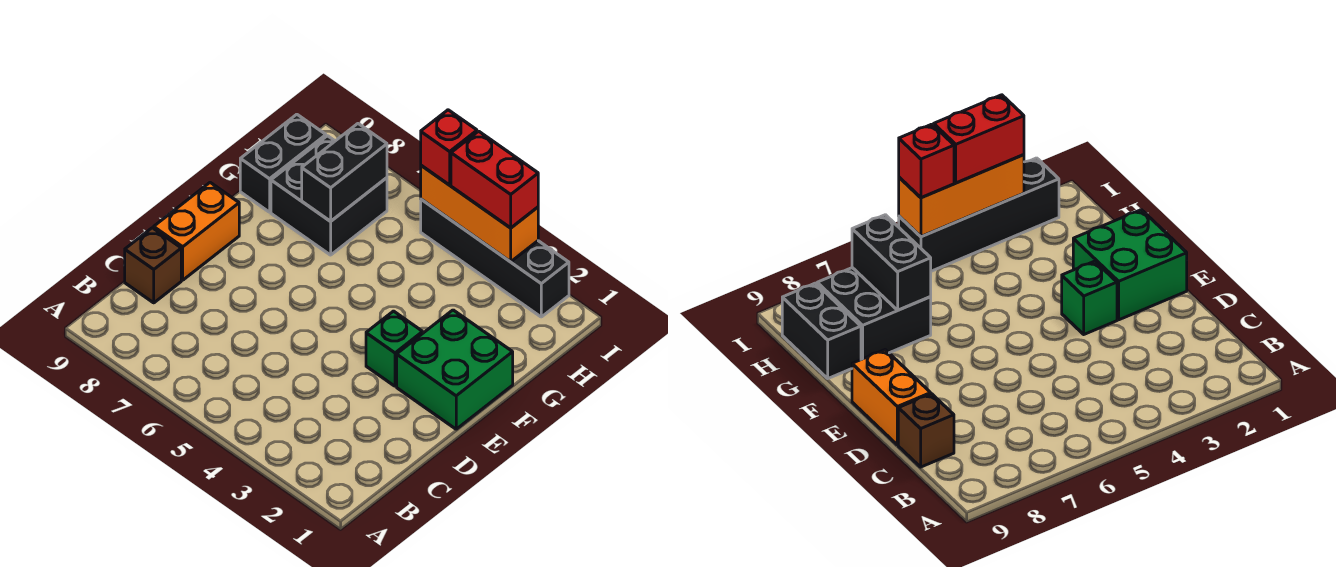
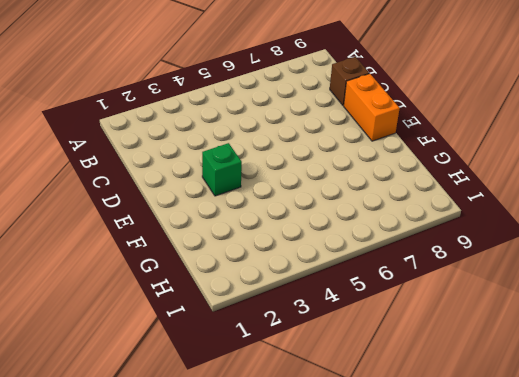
none -> green brick E1:F2 level 1
none -> black brick G7:H8 level 1

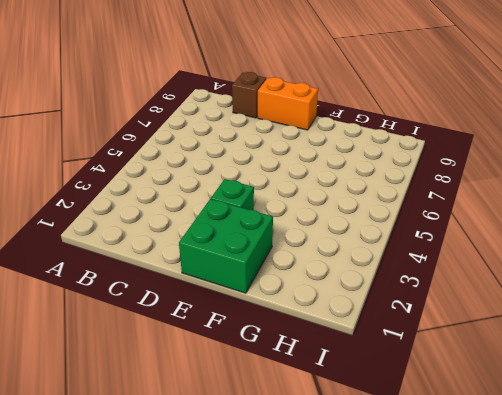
none -> black brick G7:H8 level 1
none -> black brick G9:H9 level 1

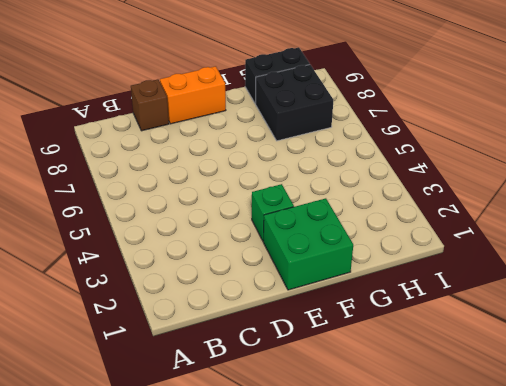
none -> black brick I2:I5 level 1
none -> black brick G7:H7 level 2

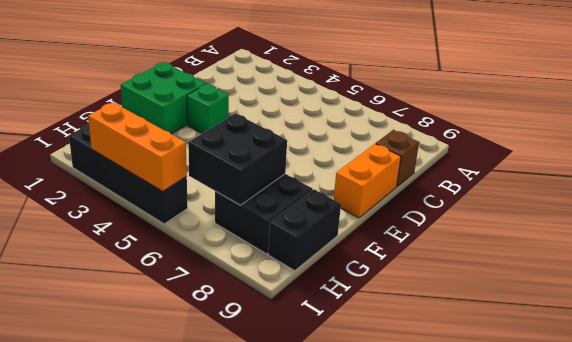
black brick G6:H7 level 2 -> black brick G7:H7 level 2
none -> red brick I3:I4 level 3
none -> red brick I5 level 3

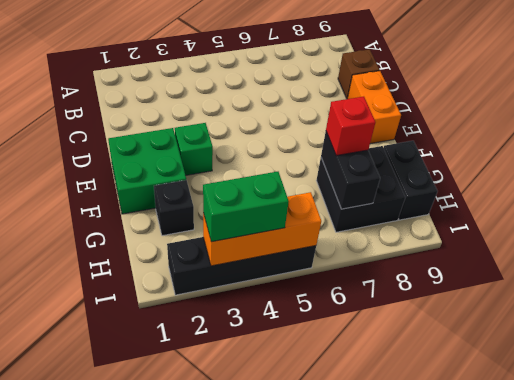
black brick G2 level 1 -> none
red brick G7 level 3 -> red brick I5 level 3
green brick I3:I4 level 3 -> red brick I3:I4 level 3

